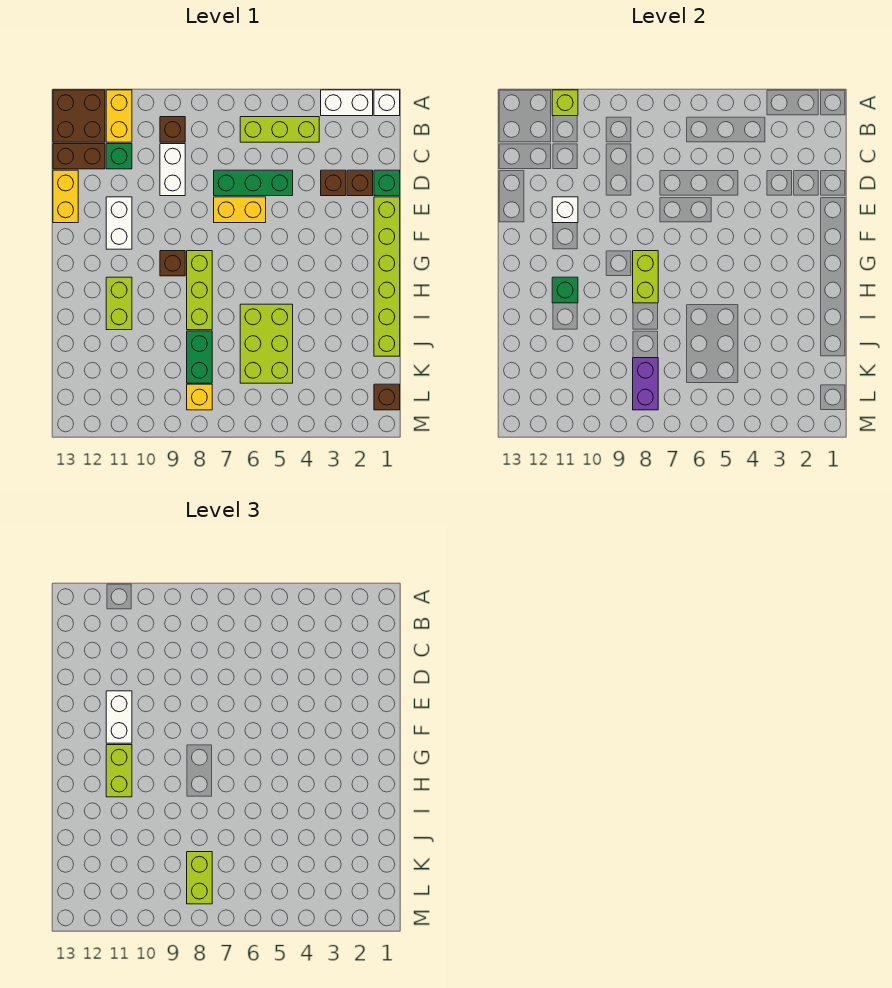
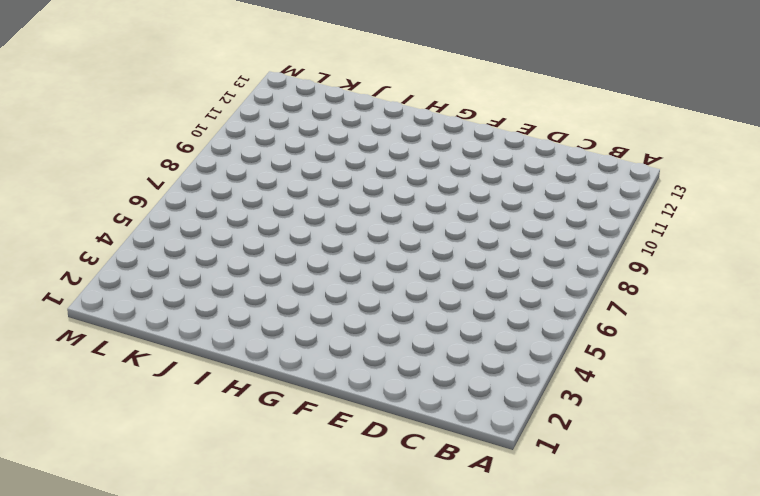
none -> white brick A1 level 1
none -> white brick A2:A3 level 1
none -> yellow brick A11:B11 level 1
none -> brown brick A12:B13 level 1

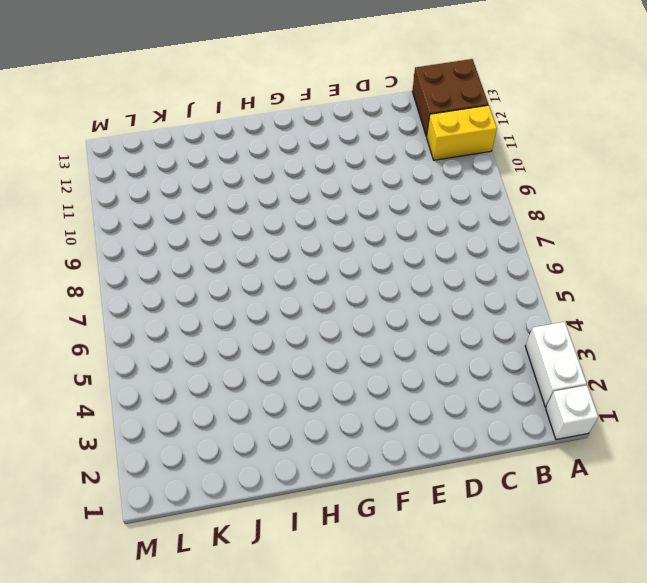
none -> lime brick B4:B6 level 1
none -> brown brick B9 level 1
none -> white brick C9:D9 level 1
none -> green brick C11 level 1

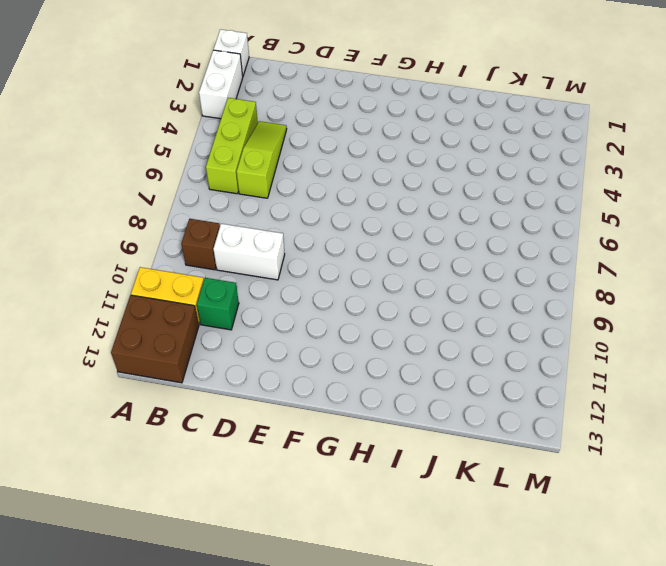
lime slope C4:C6 level 1 top 6 -> none
none -> brown brick C12:C13 level 1
none -> green brick D1 level 1
none -> brown brick D2 level 1
none -> brown brick D3 level 1

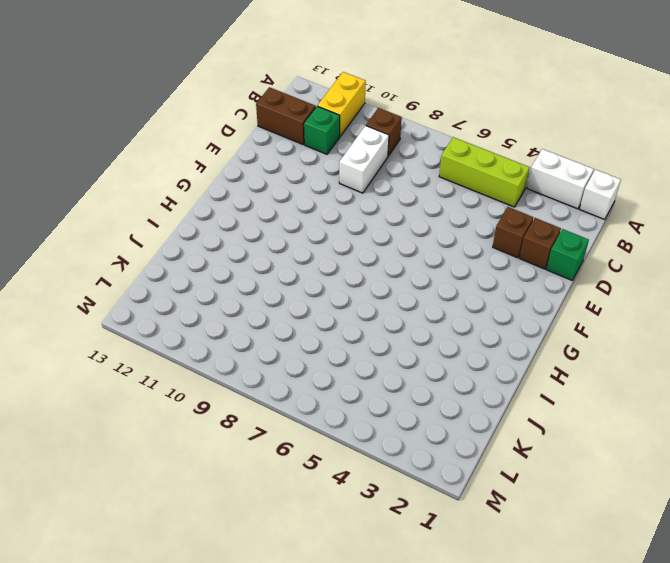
none -> brown brick A12:B13 level 1
none -> green brick D5:D7 level 1
none -> yellow brick D13:E13 level 1
none -> lime brick E1:J1 level 1

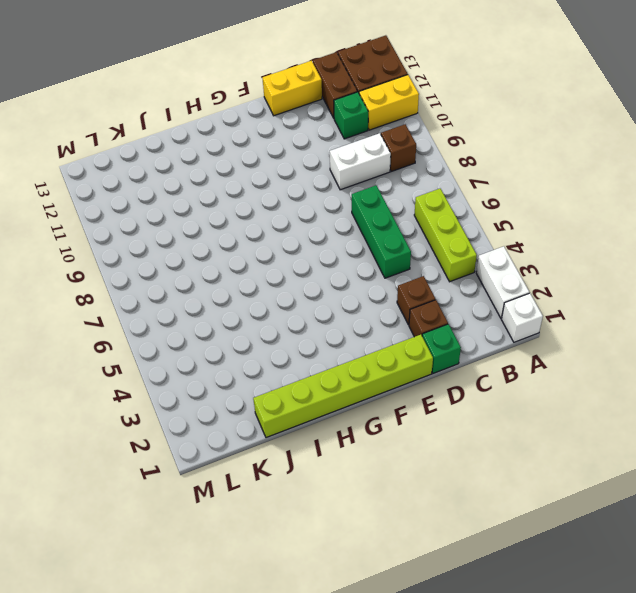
none -> yellow brick E6:E7 level 1
none -> white brick E11:F11 level 1
none -> lime brick G8:I8 level 1
none -> brown brick G9 level 1

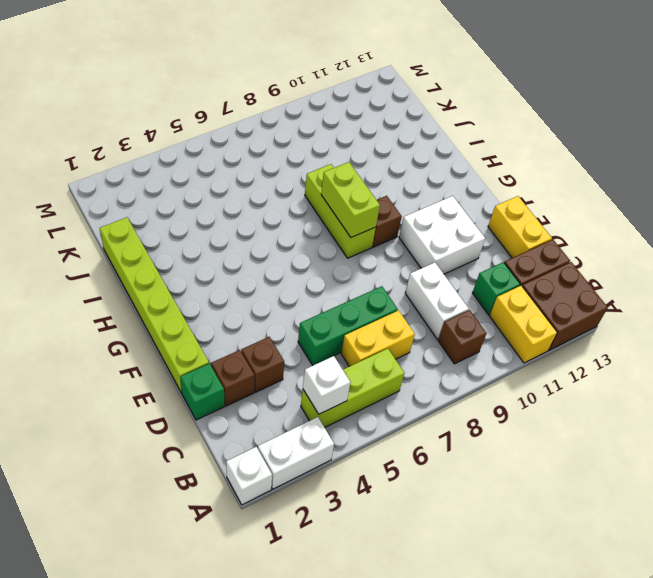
white brick B4 level 2 -> white brick E11 level 2
yellow brick C6:C7 level 1 -> yellow brick E6:E7 level 1
white brick E10:F11 level 1 -> white brick E11:F11 level 1
none -> lime brick H11:I11 level 1
none -> lime brick I5:K6 level 1
none -> green brick J8:K8 level 1
none -> brown brick L1 level 1

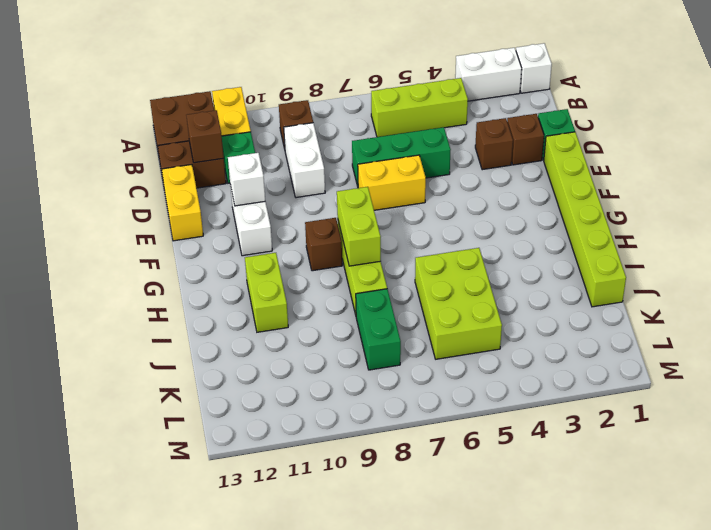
brown brick C12 level 2 -> brown brick L1 level 1
none -> yellow brick L8 level 1
none -> lime brick A11 level 2
none -> green brick H11 level 2
none -> purple brick K8:L8 level 2

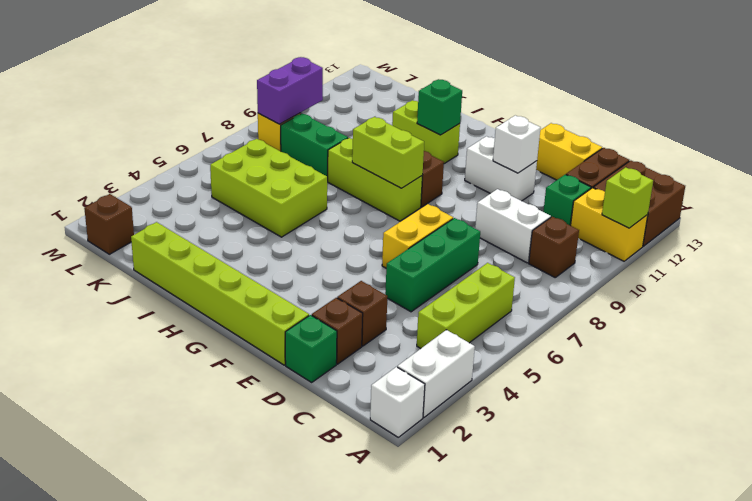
purple brick L8:L9 level 2 -> purple brick K8:L8 level 2
none -> white brick E11:F11 level 3
none -> lime brick G11:H11 level 3
none -> lime brick K8:L8 level 3

